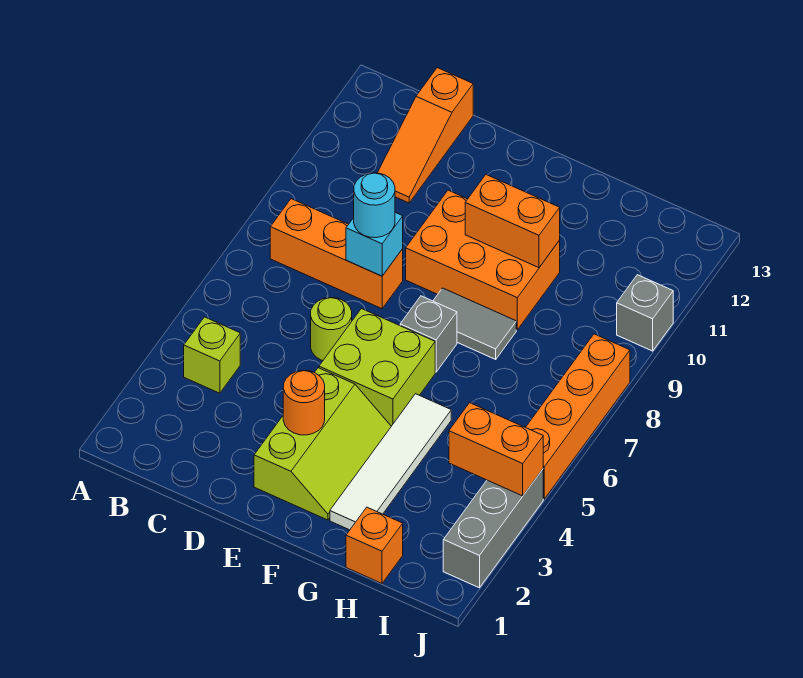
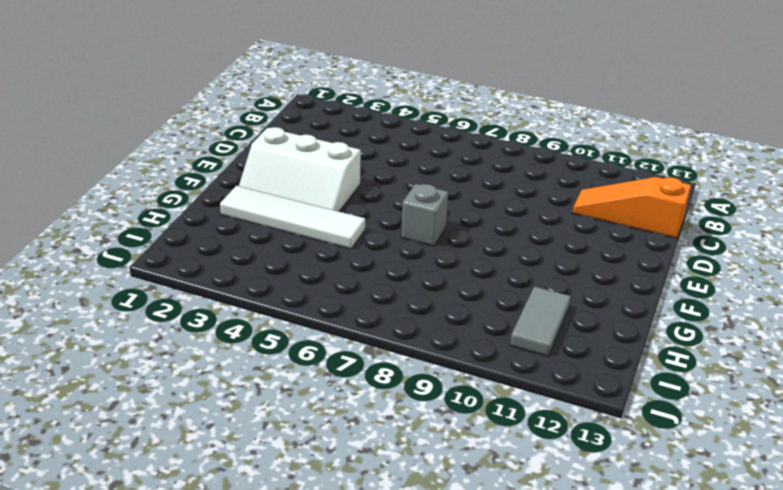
white slope E2:F4 level 1 top E -> lime slope E2:F4 level 1 top E
grey tile H11:I11 level 1 -> grey tile F8:G8 level 1
none -> lime brick B4 level 1
none -> orange brick B8:D8 level 1
none -> lime round brick D6 level 1

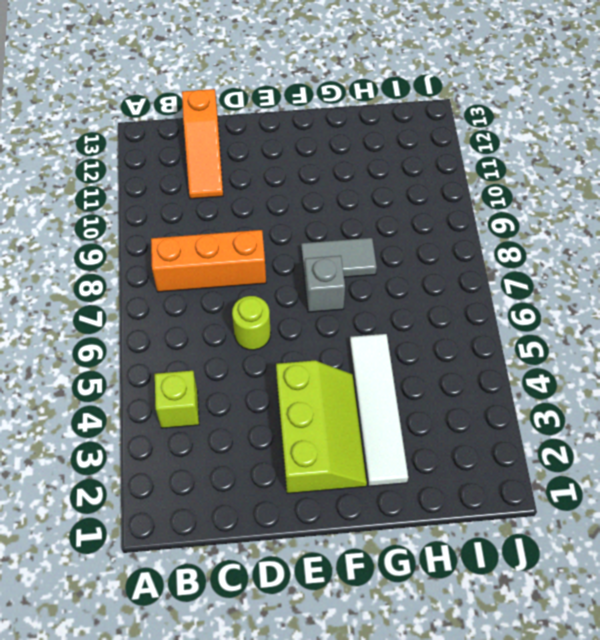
none -> lime brick E5:F6 level 1
none -> orange brick E9:G10 level 1
none -> orange brick H1 level 1

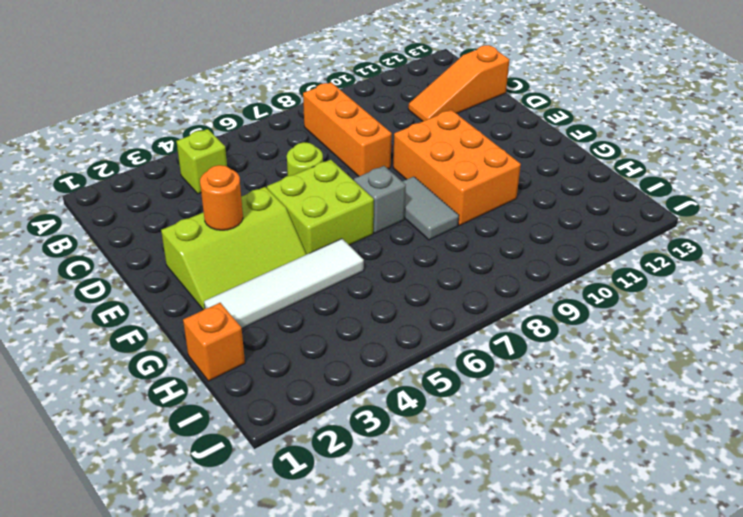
none -> grey brick J2:J4 level 1
none -> orange brick J5:J8 level 1
none -> grey brick J10 level 1

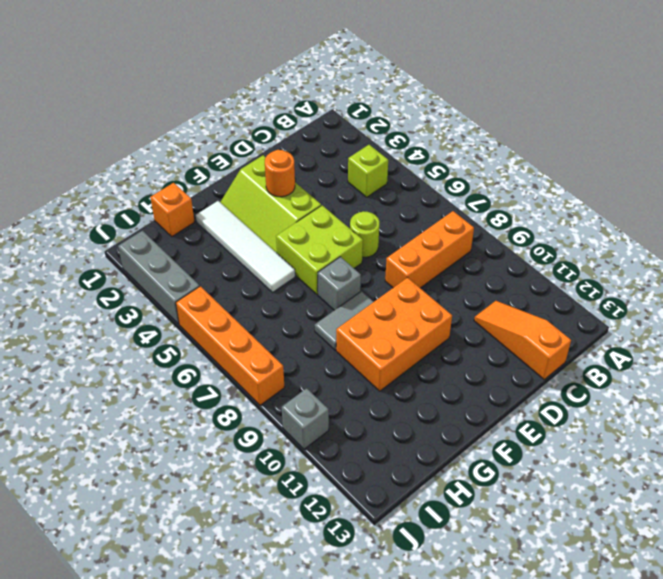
none -> cyan brick D8 level 2
none -> orange brick F10:G10 level 2
none -> orange brick I4:J4 level 2

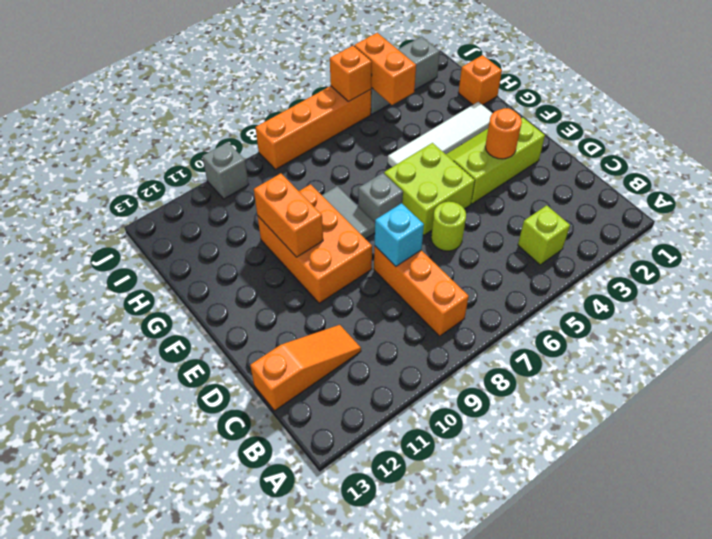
orange brick J5 level 2 -> none
none -> cyan round brick D8 level 3

